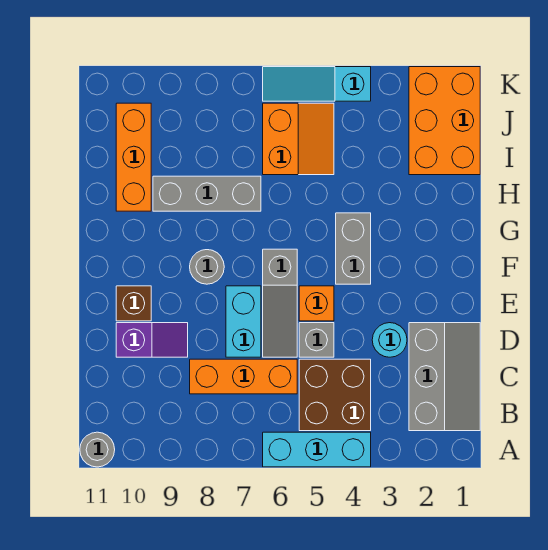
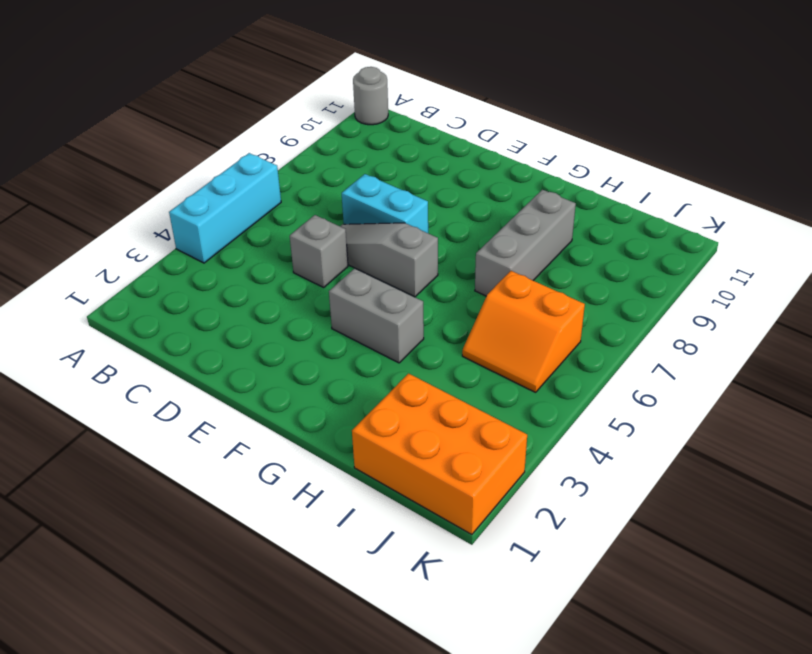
none -> grey slope B1:D2 level 1 top 2
none -> brown brick B4:C5 level 1
none -> orange brick C6:C8 level 1

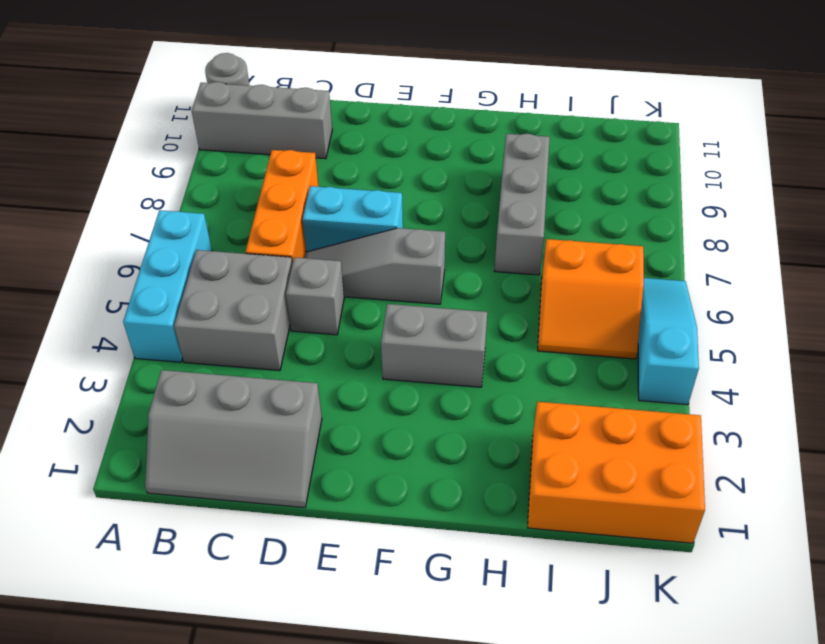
grey brick A10:C10 level 1 -> none
grey brick B4:C5 level 1 -> brown brick B4:C5 level 1
none -> cyan round brick D3 level 1
none -> purple slope D9:D10 level 1 top 10
none -> orange brick E5 level 1

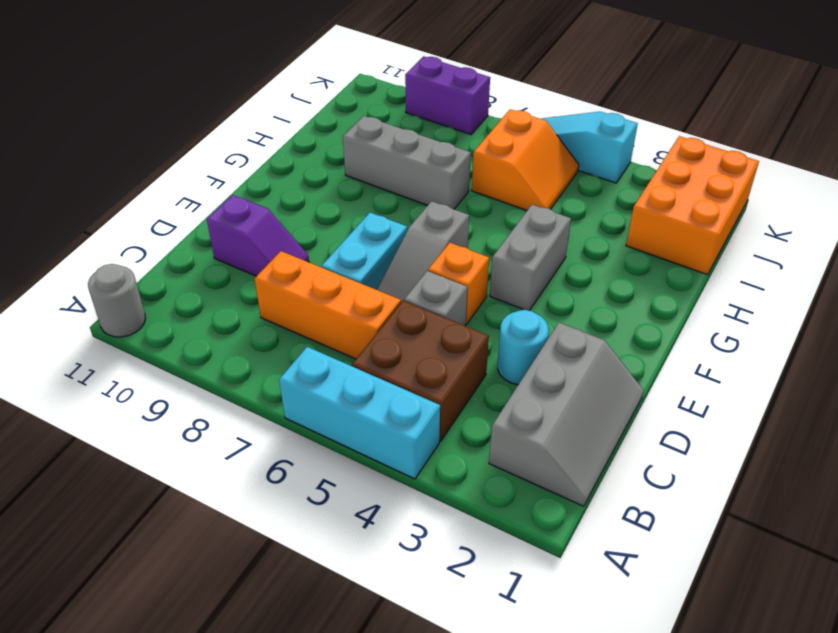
purple brick K8:K9 level 1 -> none
none -> brown brick E10 level 1
none -> grey round brick F8 level 1
none -> orange brick H10:J10 level 1

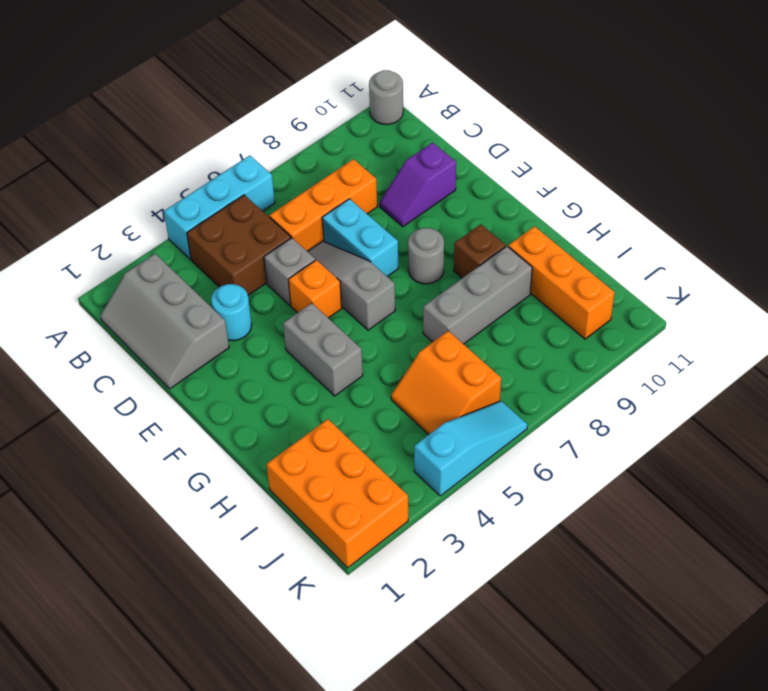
brown brick G9 level 1 -> brown brick E10 level 1

